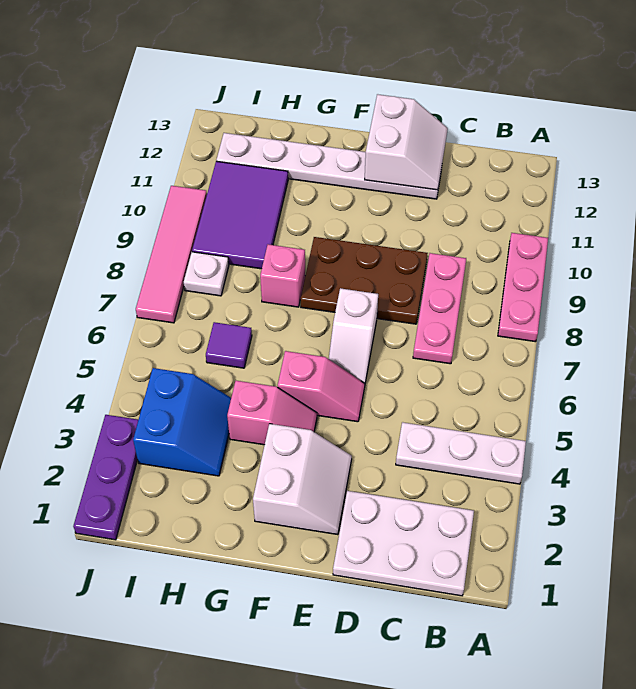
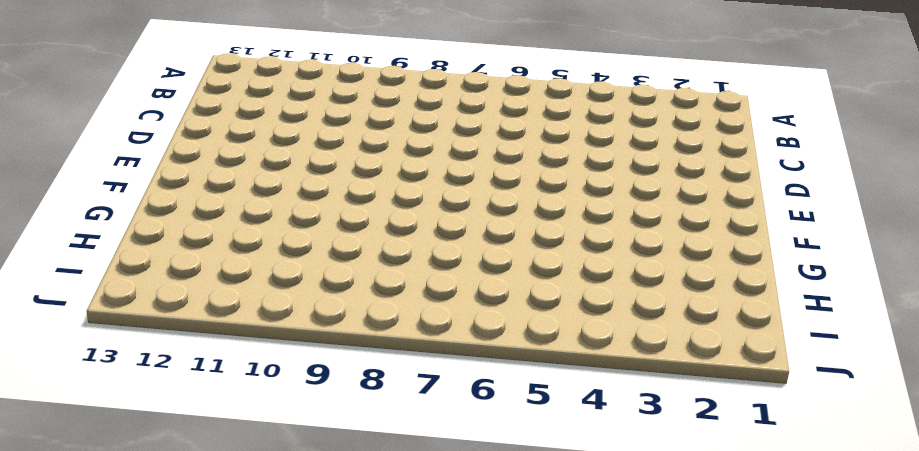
none -> white plate A4:C4 level 1
none -> pink plate A8:A10 level 1
none -> white plate B1:D2 level 1

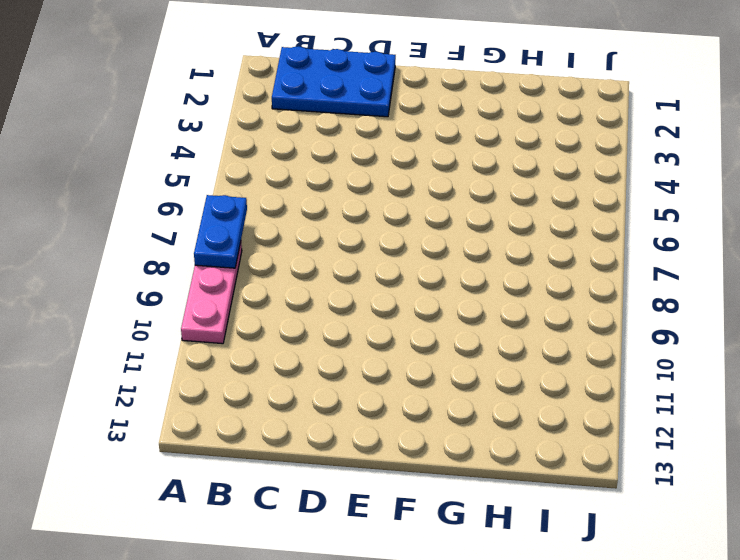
blue plate A7:A8 level 2 -> none
blue plate B1:D2 level 1 -> white plate B1:D2 level 1
none -> white plate A4:C4 level 1
none -> pink plate C7:C9 level 1
none -> brown plate D8:F9 level 1

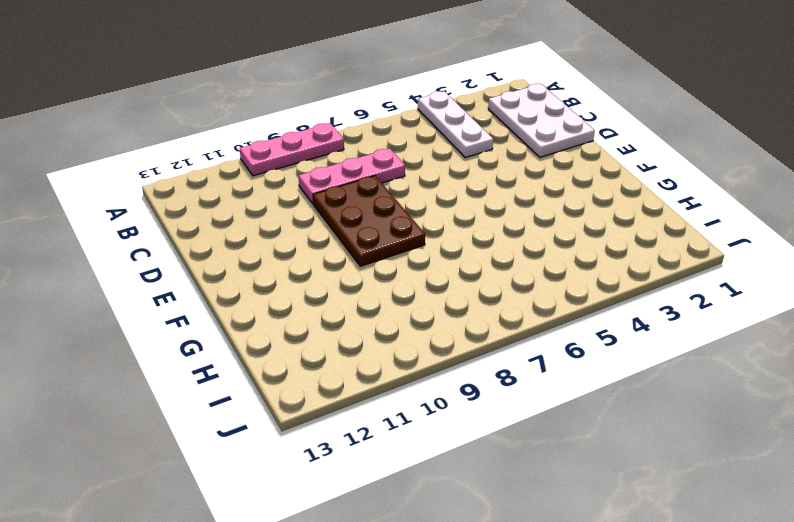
none -> white plate D12:I12 level 1
none -> white slope E2:F3 level 1 top F
none -> pink slope E5:F5 level 1 top F

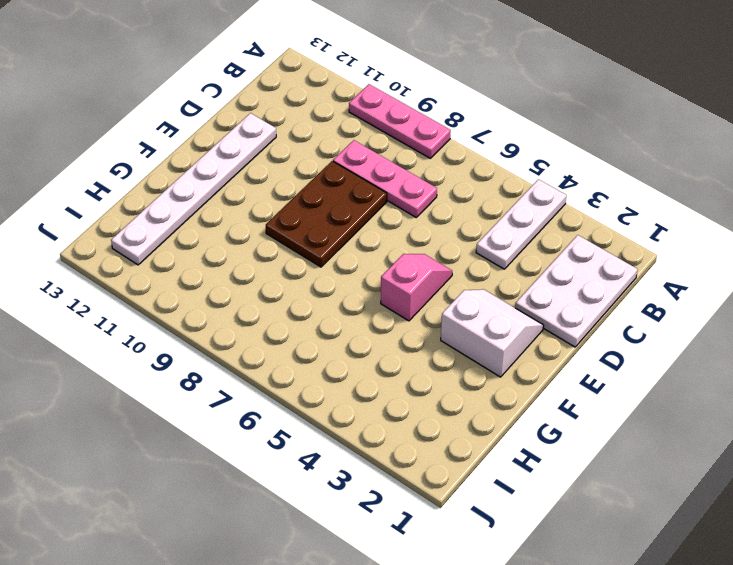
none -> white slope E6:E7 level 1 top 7
none -> pink slope F4:G4 level 1 top G
none -> pink brick G8 level 1

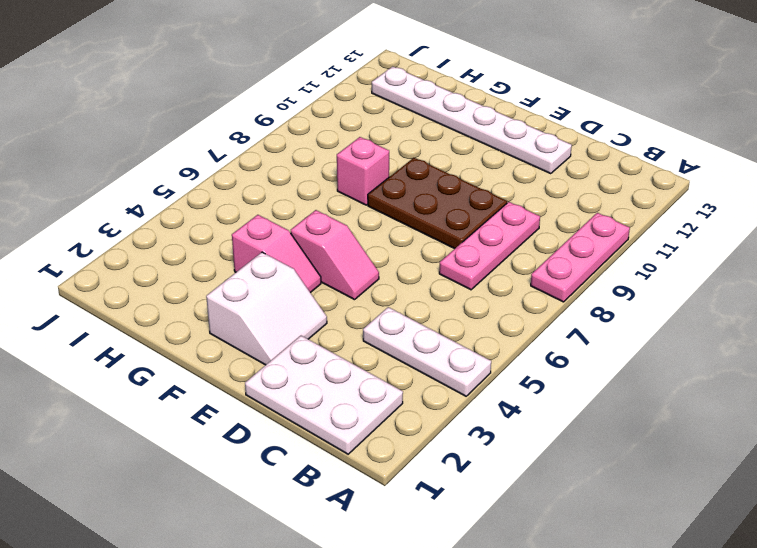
none -> white slope E6:E7 level 1 top 7
none -> blue slope H3:I4 level 1 top I
none -> purple tile H6 level 1

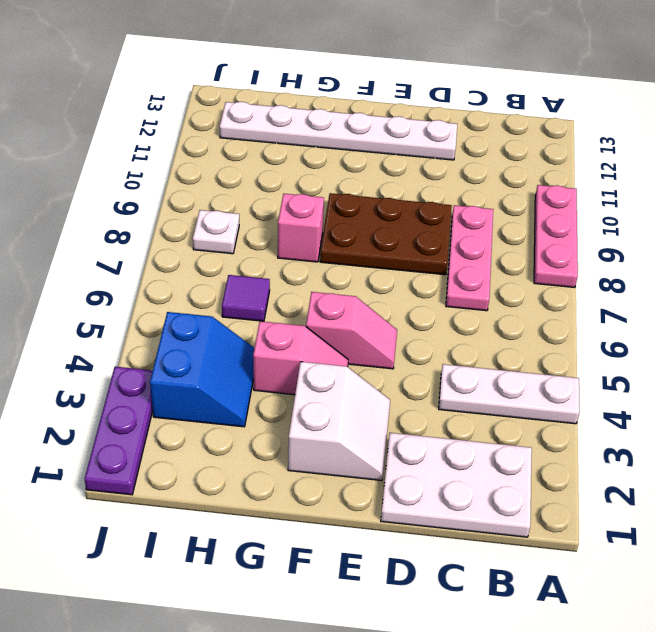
none -> white slope E6:E7 level 1 top 7
none -> purple tile H9:I11 level 1
none -> pink tile J7:J10 level 1

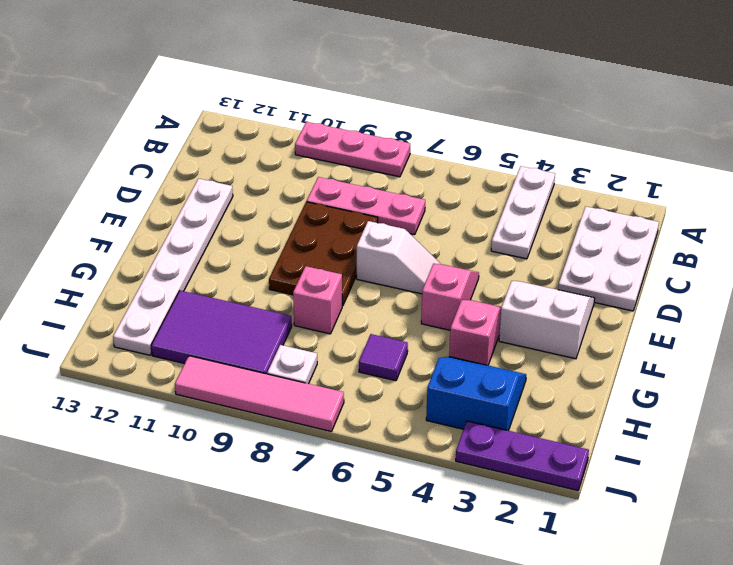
none -> white slope D12:E13 level 2 top E

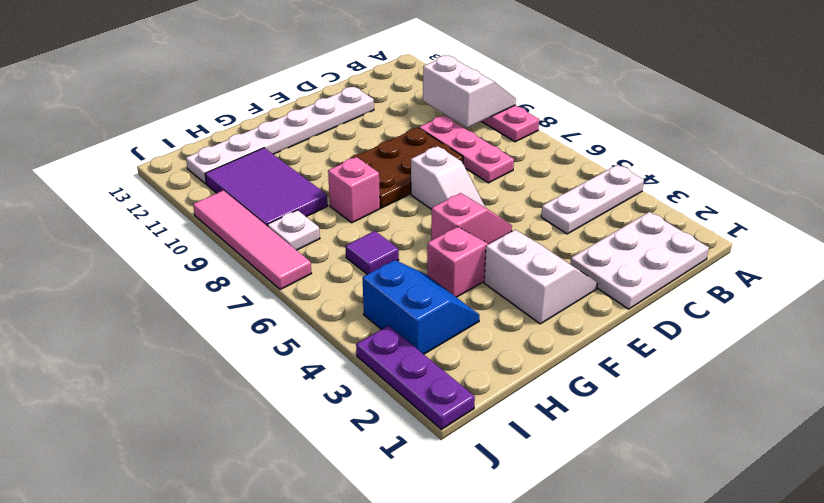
white slope A9:B10 level 2 top B -> white slope D12:E13 level 2 top E

